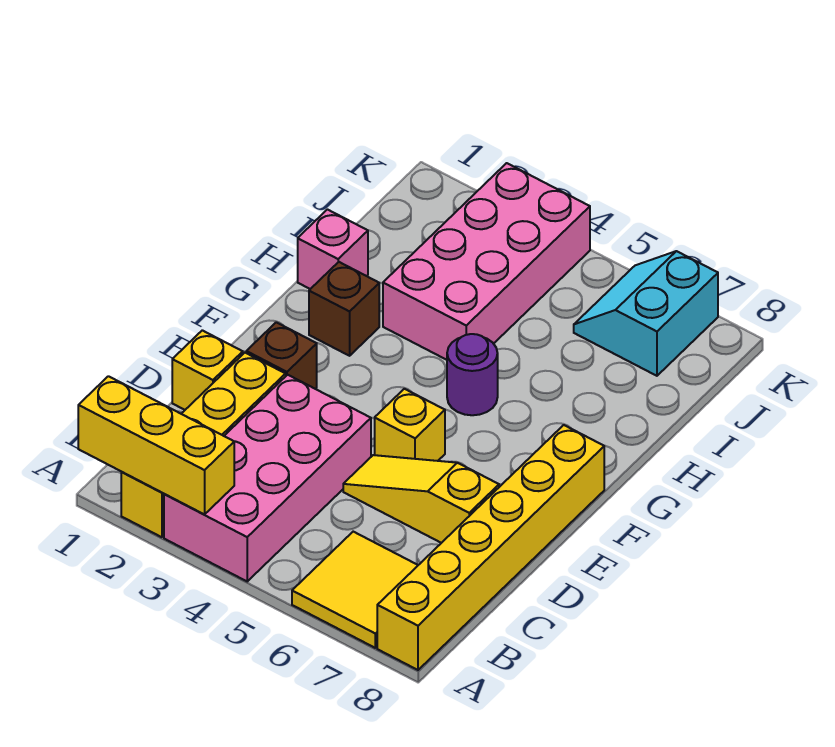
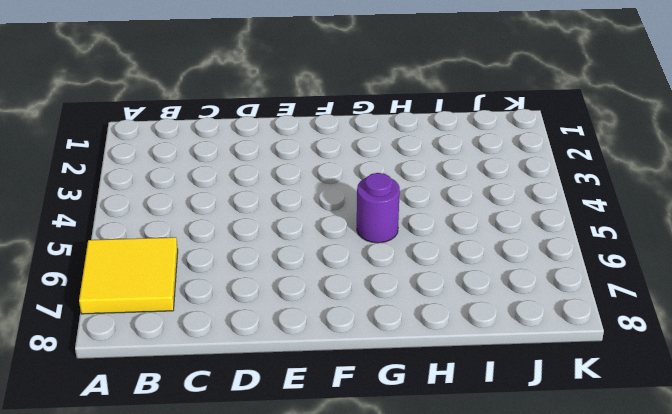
none -> yellow brick A2:D2 level 1
none -> pink brick A3:D4 level 1
none -> yellow brick A8:F8 level 1

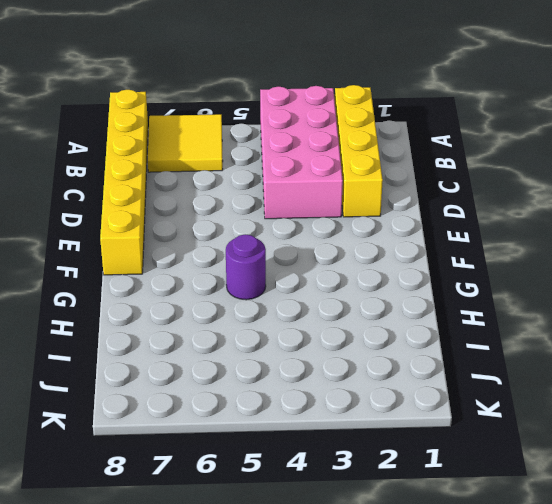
none -> yellow brick D1 level 1
none -> yellow slope D5:D7 level 1 top 7
none -> brown brick E2 level 1

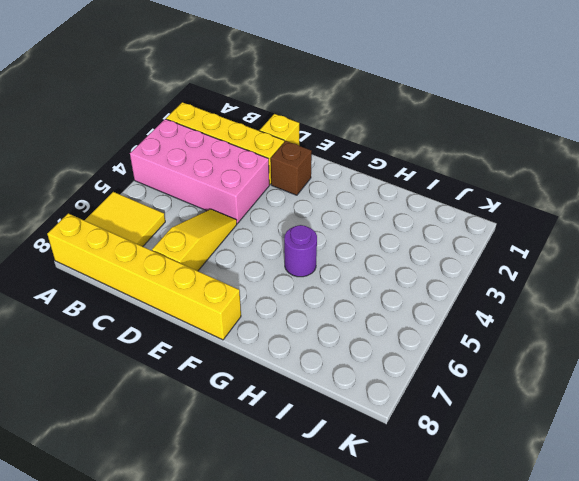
none -> yellow brick E5 level 1
none -> brown brick G2 level 1
none -> pink brick H1 level 1

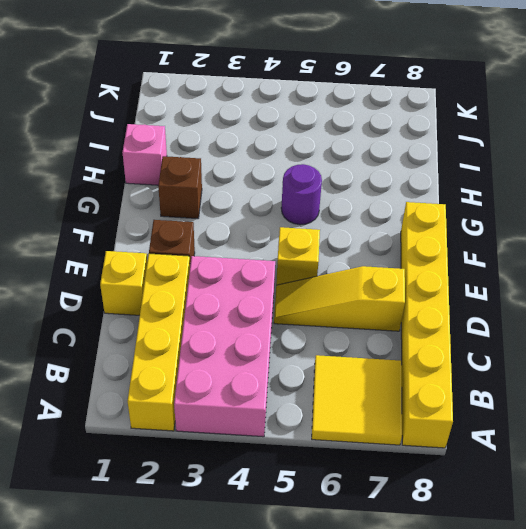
none -> pink brick H3:K4 level 1
none -> cyan slope J6:K7 level 1 top 7
none -> yellow brick A1:A3 level 2

